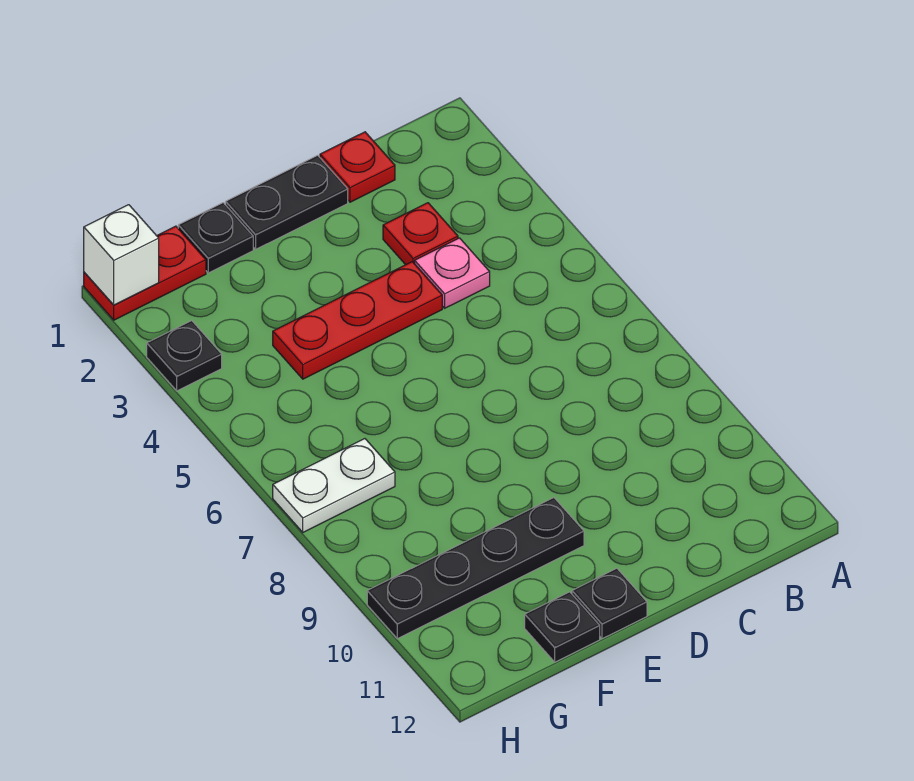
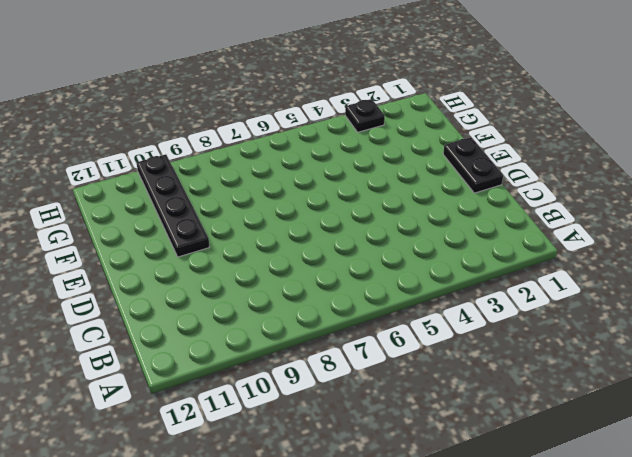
none -> red plate C1 level 1
none -> red plate C3 level 1
none -> pink plate C4 level 1

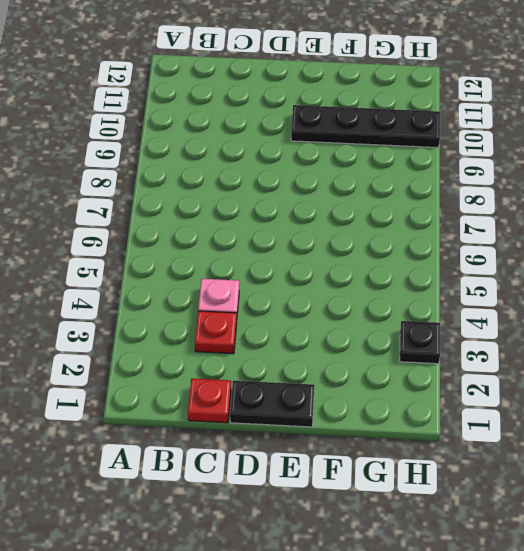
none -> red plate D4:F4 level 1
none -> black plate E12 level 1
none -> black plate F1 level 1

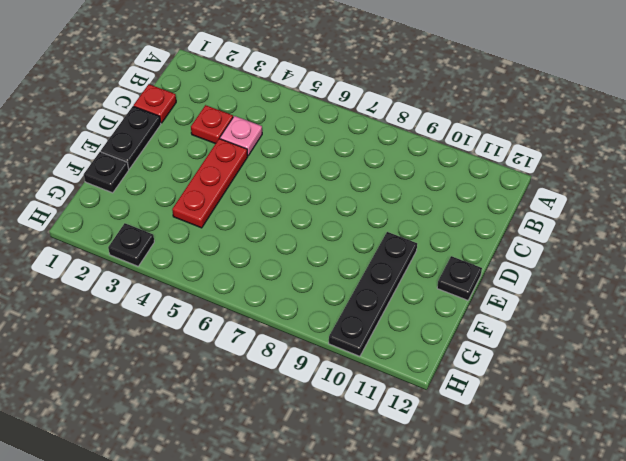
none -> black plate F12 level 1
none -> red plate G1:H1 level 1
none -> white plate G7:H7 level 1

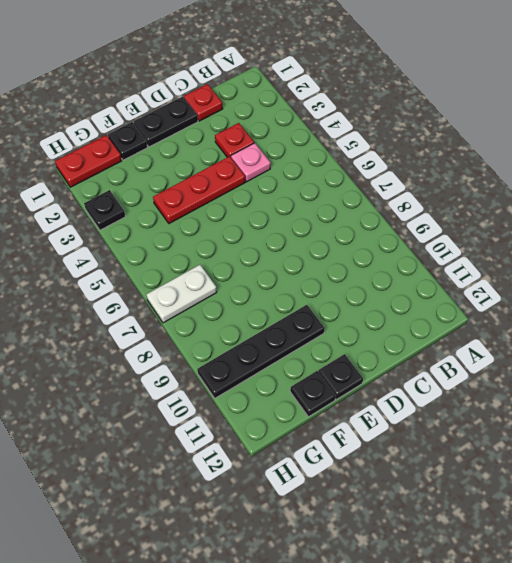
none -> white brick H1 level 2

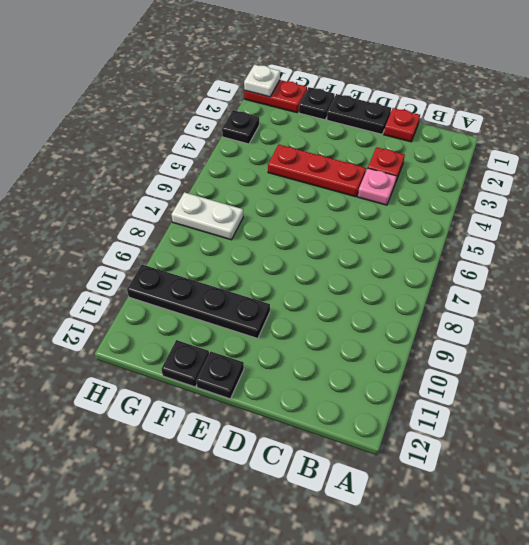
white plate H1 level 2 -> white brick H1 level 2

